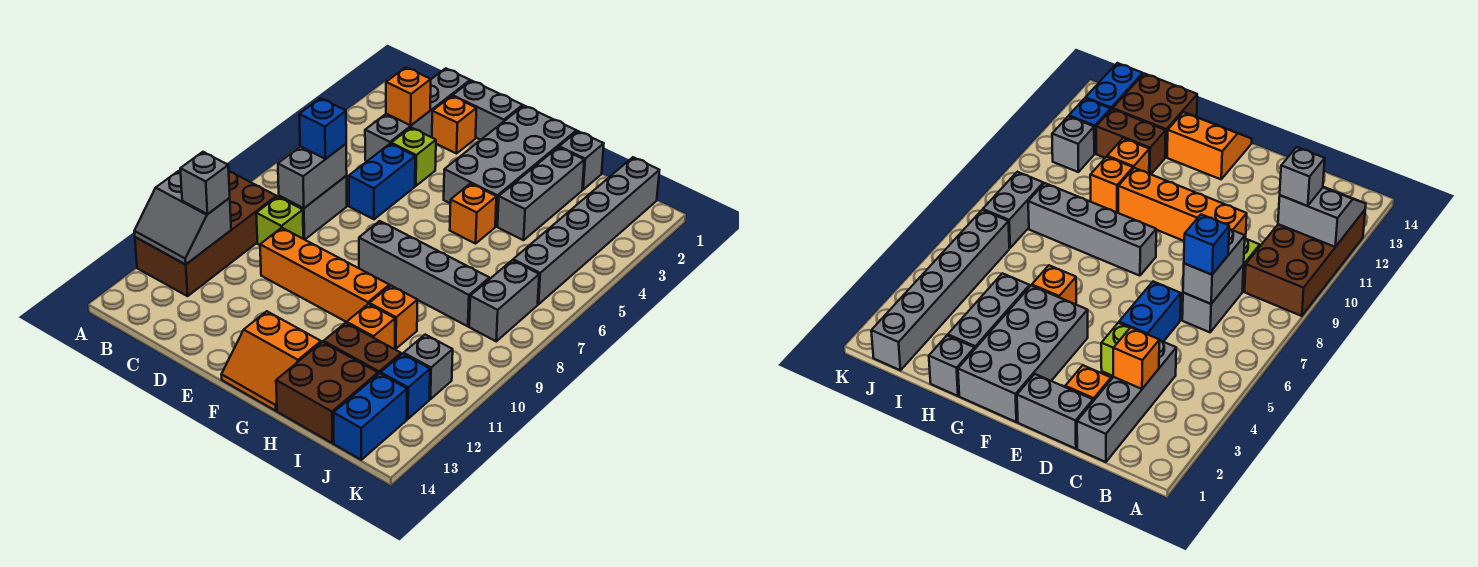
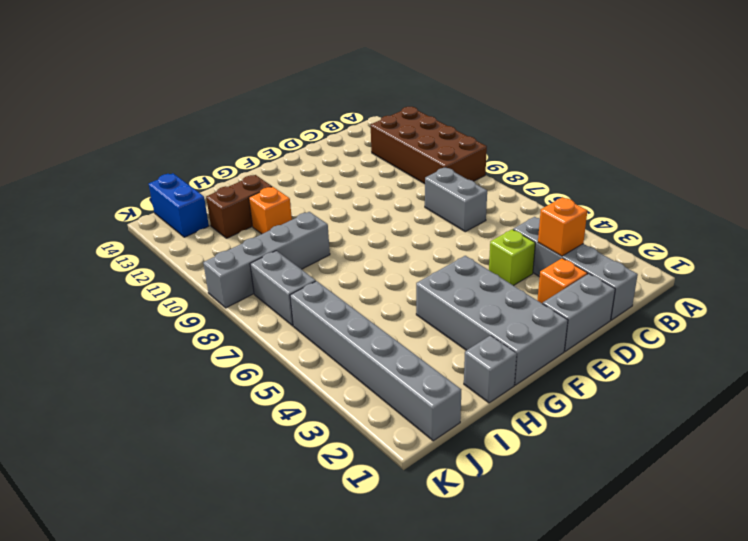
grey brick H9:K9 level 1 -> grey brick F8:I8 level 1
none -> lime brick C9 level 1
none -> blue brick D5:D6 level 1
none -> orange brick D10:G10 level 1

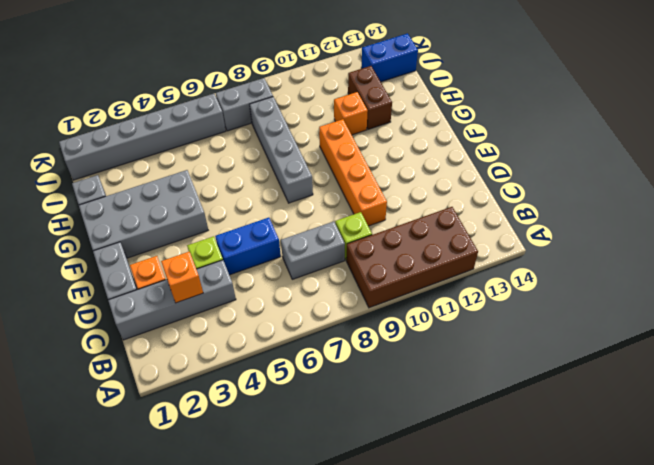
none -> orange slope F13:G14 level 1 top 13
none -> orange brick G5 level 1
none -> grey brick H2:H4 level 1

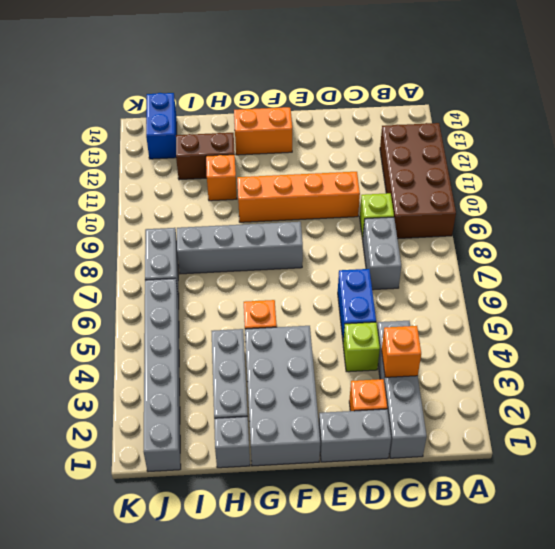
none -> orange brick H10 level 1
none -> brown brick H13:I14 level 1
none -> grey brick J11 level 1

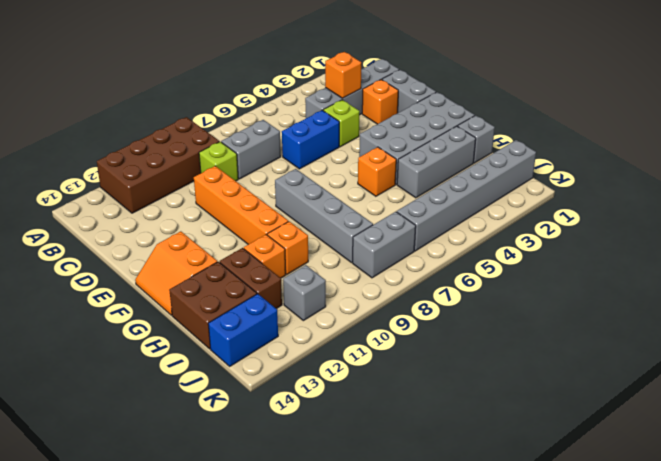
none -> blue brick J12 level 1
none -> grey slope A11:B12 level 2 top 11
none -> grey brick C7:C8 level 2

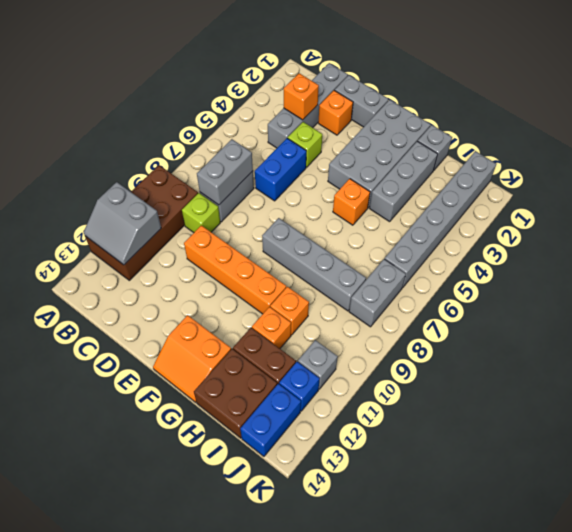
none -> grey brick B11 level 3
none -> blue brick C7 level 3

